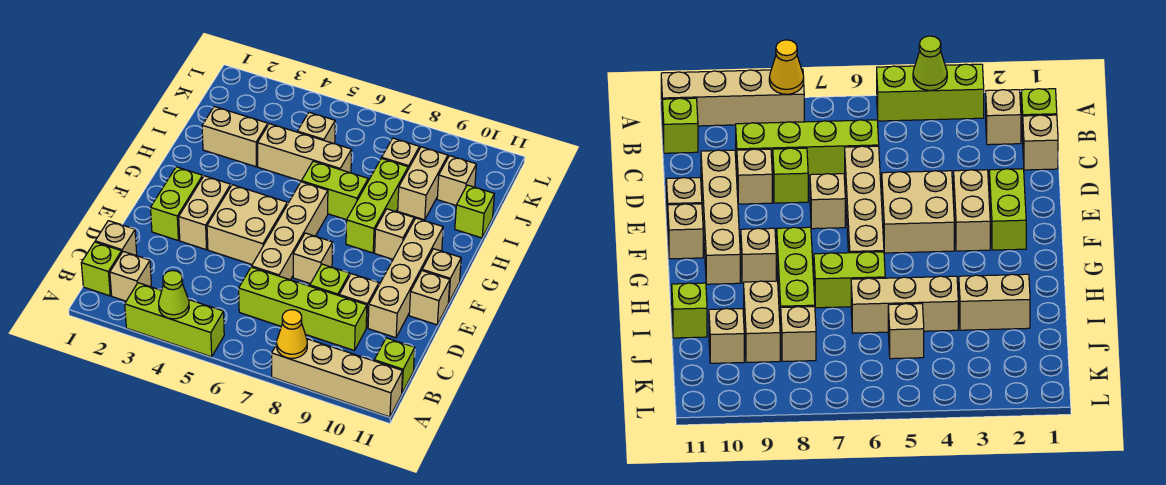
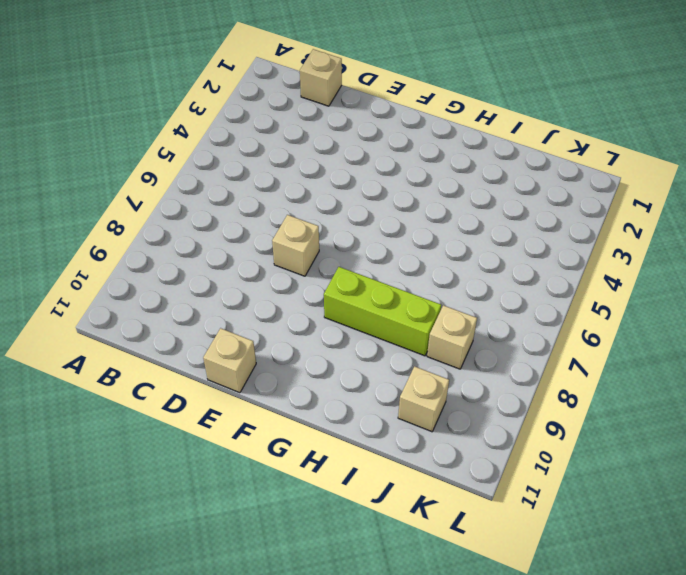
none -> lime brick A3:A5 level 1
none -> tan brick A8:A11 level 1
none -> lime brick B1 level 1

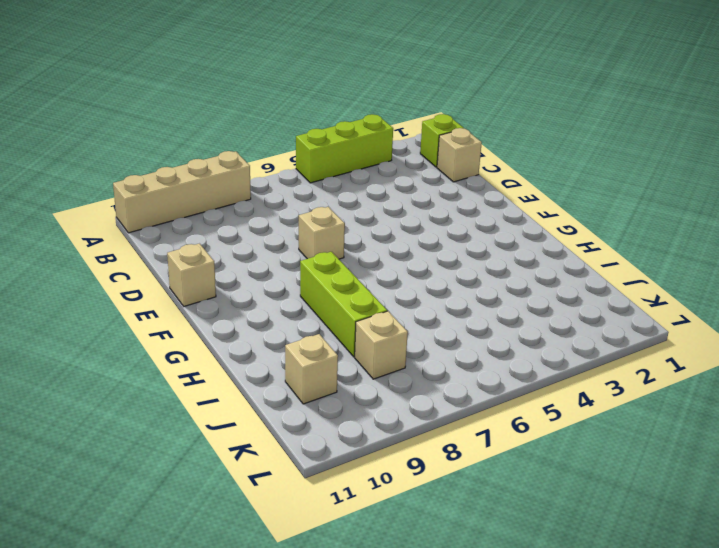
none -> tan brick B2 level 1
none -> lime brick B11 level 1
none -> lime brick C6:C9 level 1

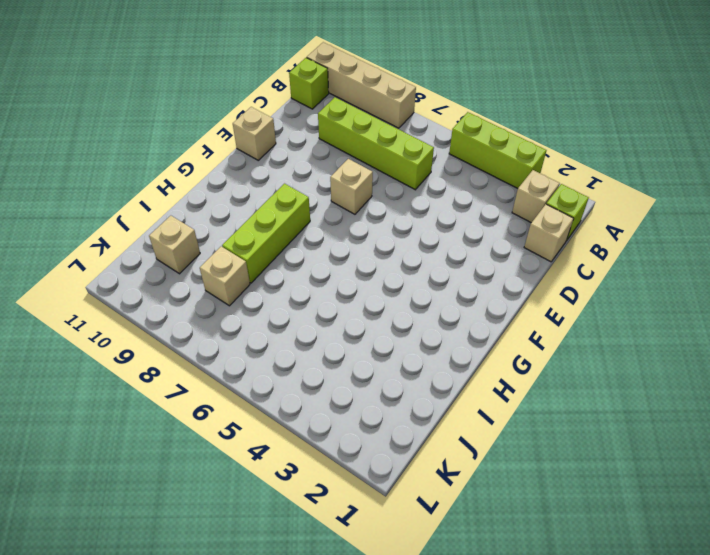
none -> tan brick D6:G6 level 1
none -> lime brick D8 level 1
none -> tan brick D9 level 1

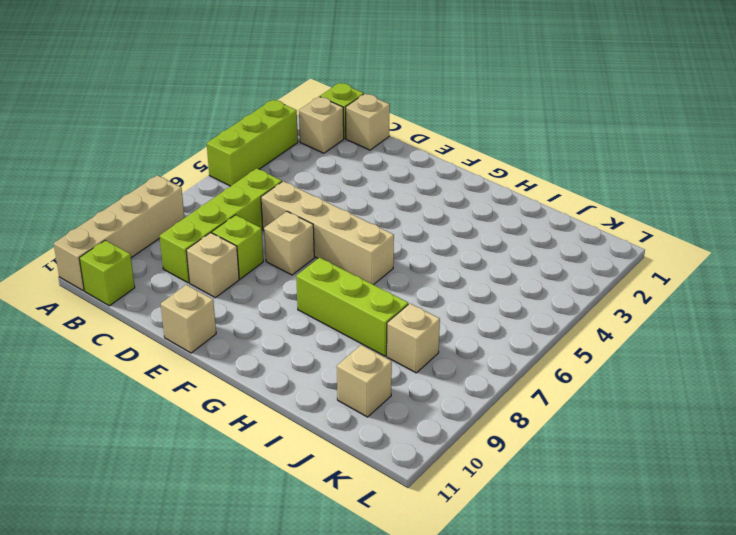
none -> tan brick D10:G10 level 1
none -> lime brick E2:F2 level 1
none -> tan brick E3:F3 level 1

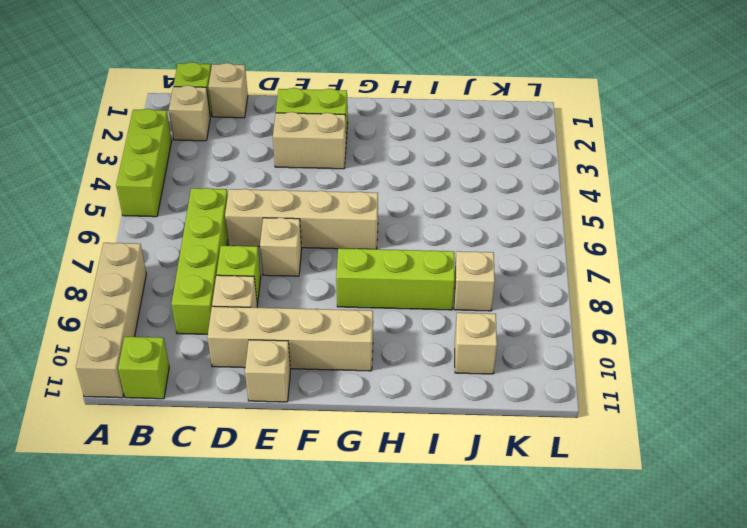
none -> tan brick E4:F5 level 1
none -> tan brick F11 level 1
none -> tan brick G9 level 1

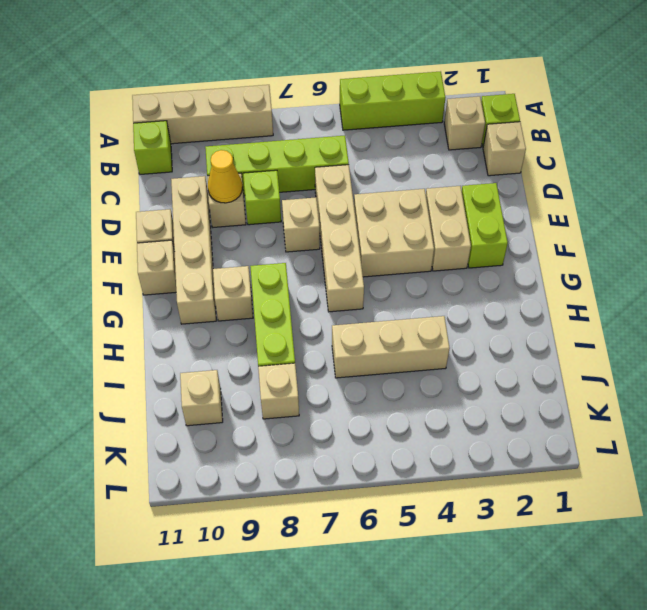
yellow cone D9 level 2 -> yellow cone A8 level 2
none -> lime brick H6:H7 level 1
none -> tan brick I2:I3 level 1
none -> tan brick I9:J9 level 1

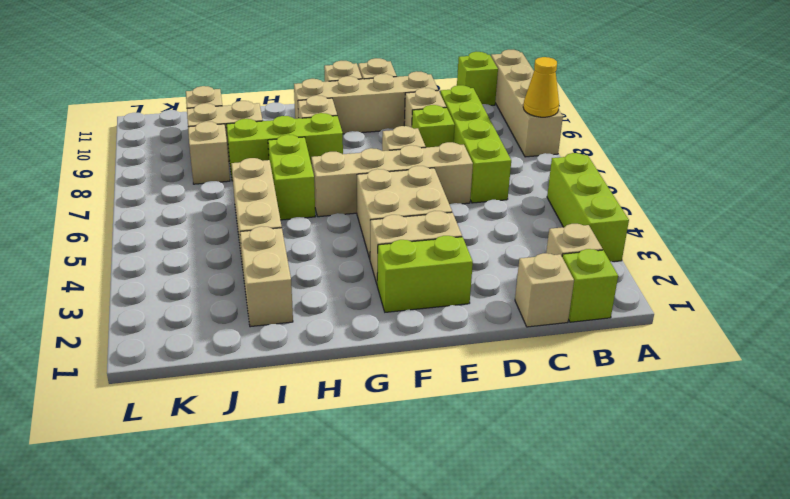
none -> lime brick I11 level 1
none -> tan brick J5 level 1
none -> lime cone A4 level 2

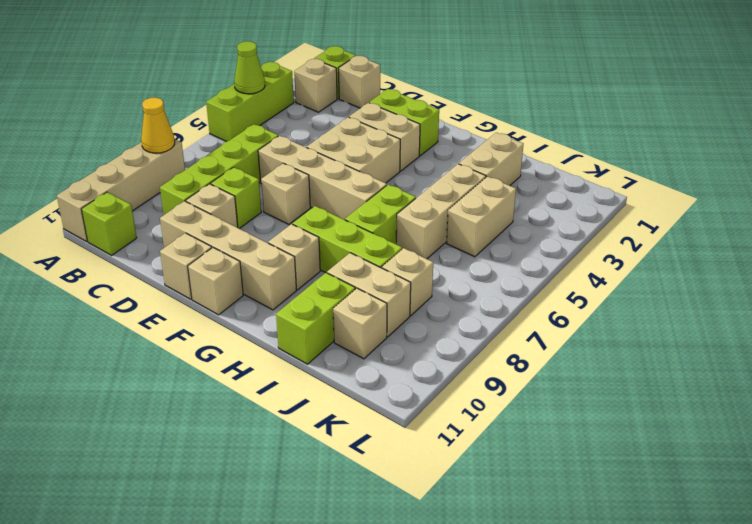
lime brick I10:I11 level 1 -> lime brick I11 level 1
tan brick J4:J5 level 1 -> tan brick J5 level 1

